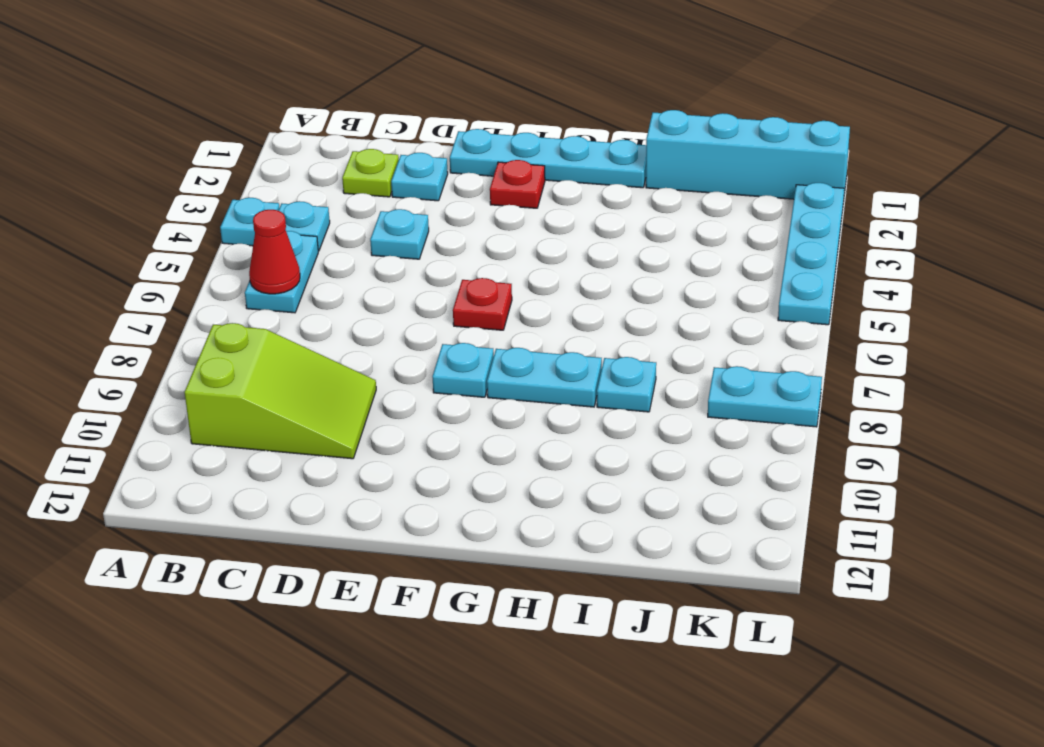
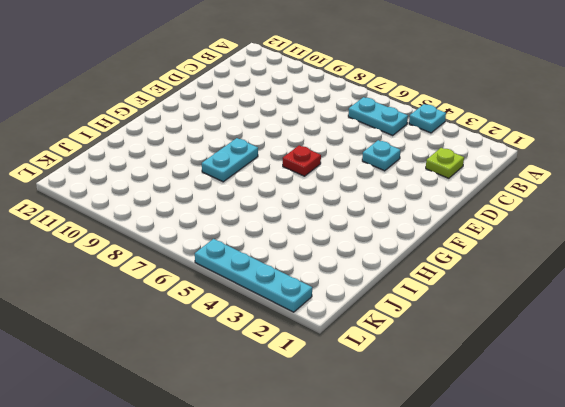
none -> cyan plate B4 level 1
none -> lime slope B9:D10 level 1 top B
none -> cyan plate D2 level 1

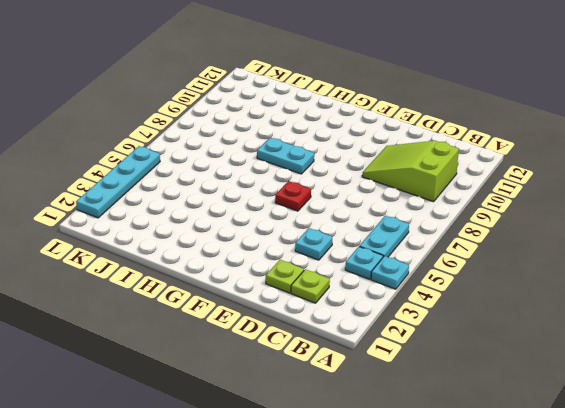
lime plate D2 level 1 -> cyan plate D2 level 1
none -> cyan plate E1:H1 level 1
none -> red plate F2 level 1
none -> cyan plate F8 level 1

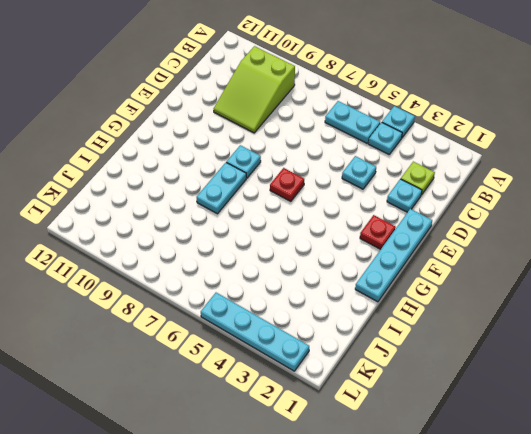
none -> cyan brick I1:L1 level 1
none -> cyan plate I8 level 1
none -> cyan plate K8:L8 level 1

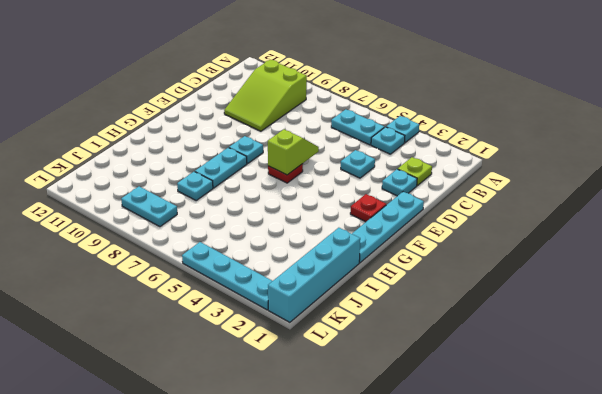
lime slope E6:F6 level 2 top F -> none
cyan plate K8:K9 level 1 -> cyan plate K8:L8 level 1
none -> red cone B6 level 2

